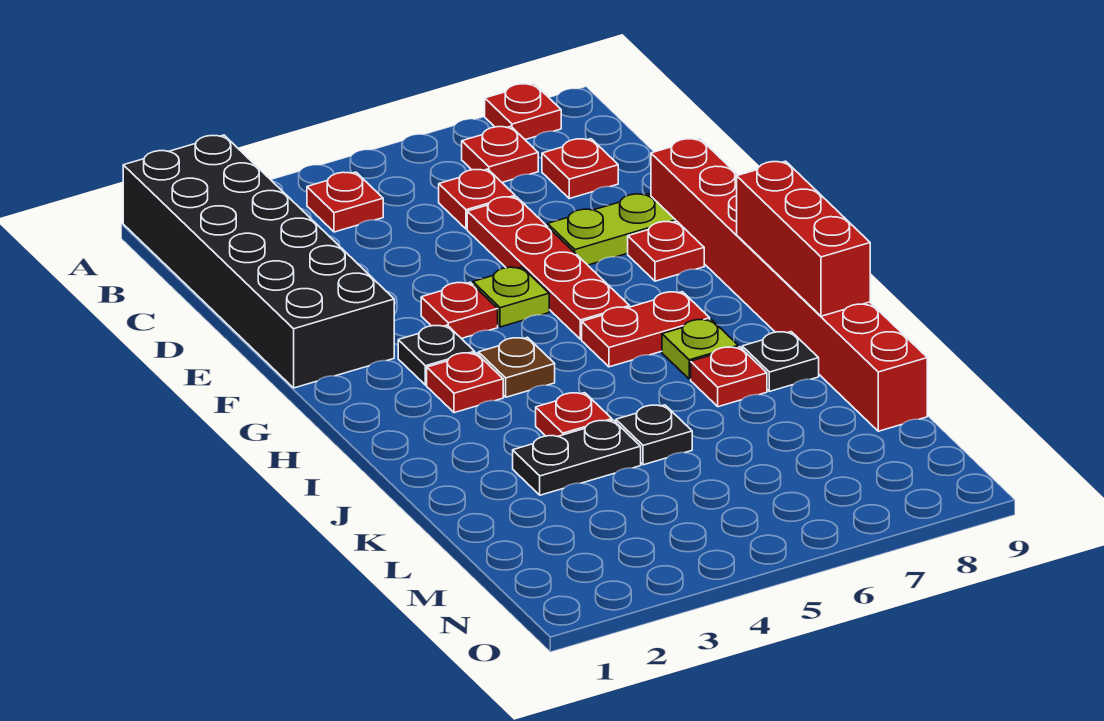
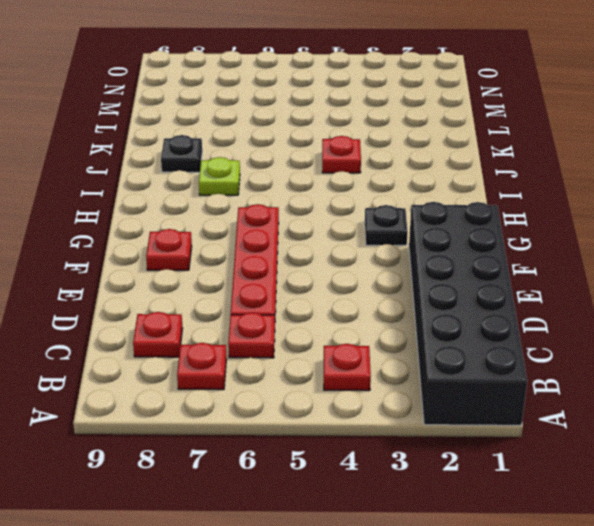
none -> red plate A8 level 1
none -> lime plate E7:E8 level 1
none -> red brick E9:L9 level 1

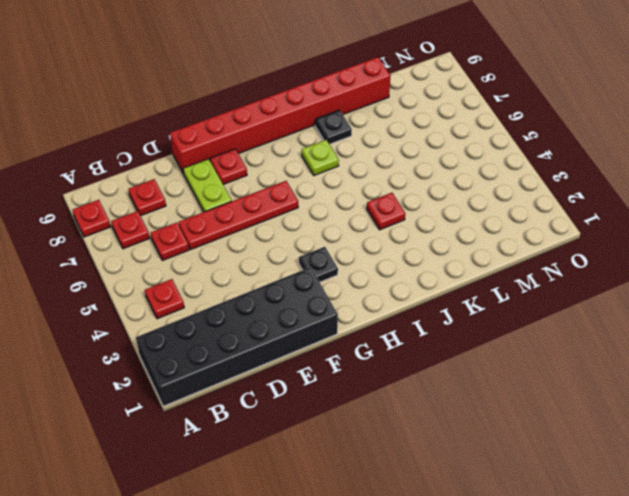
none -> red plate F4 level 1
none -> lime plate F5 level 1
none -> red plate H3 level 1

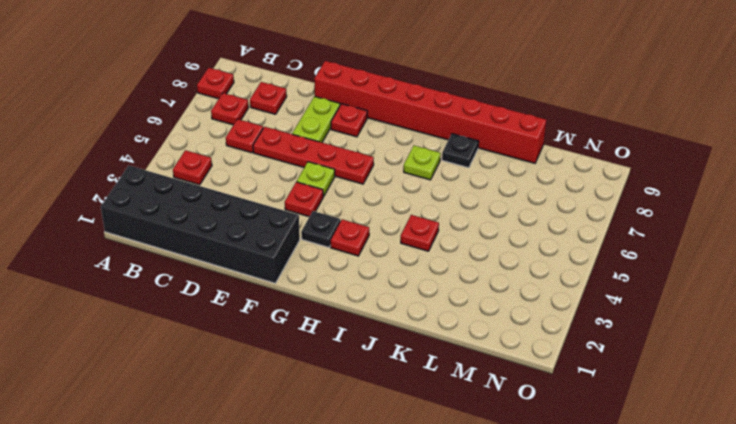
none -> brown plate H4 level 1
none -> red plate H6:H7 level 1
none -> red plate J7 level 1

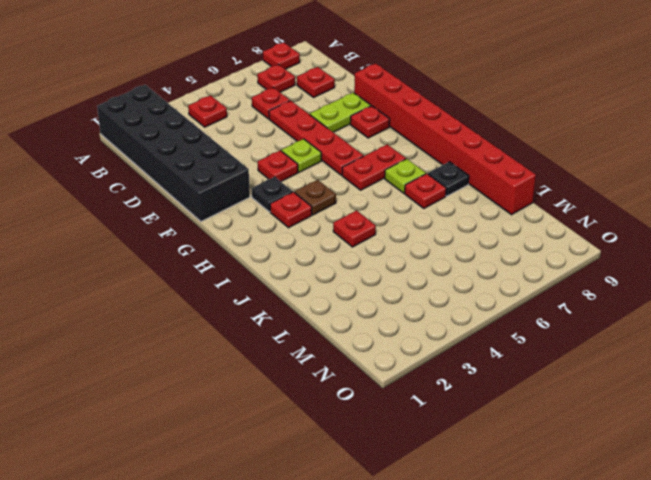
none -> black plate K3:K4 level 1
none -> black plate K5 level 1
none -> red brick H9:J9 level 2

